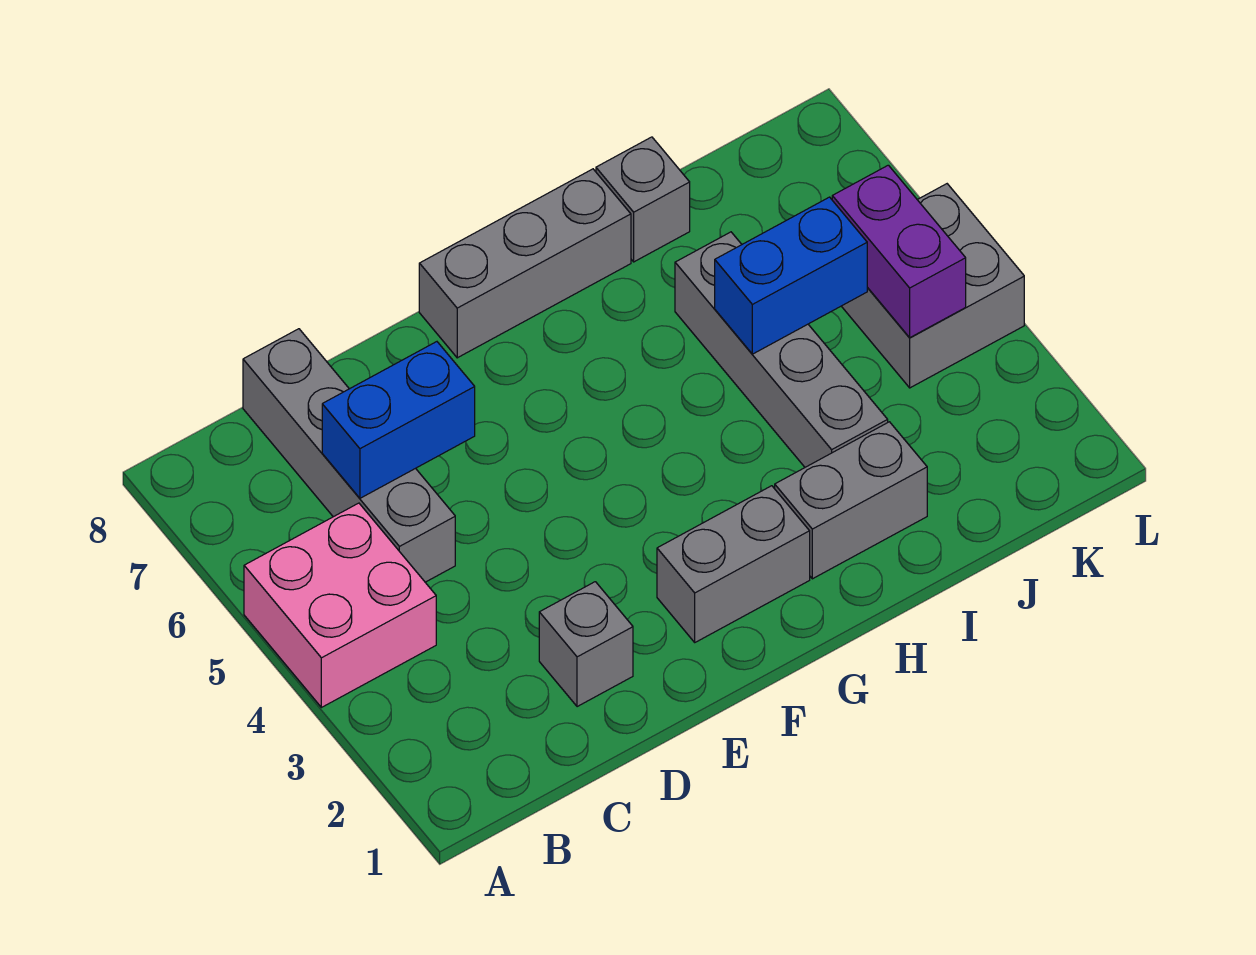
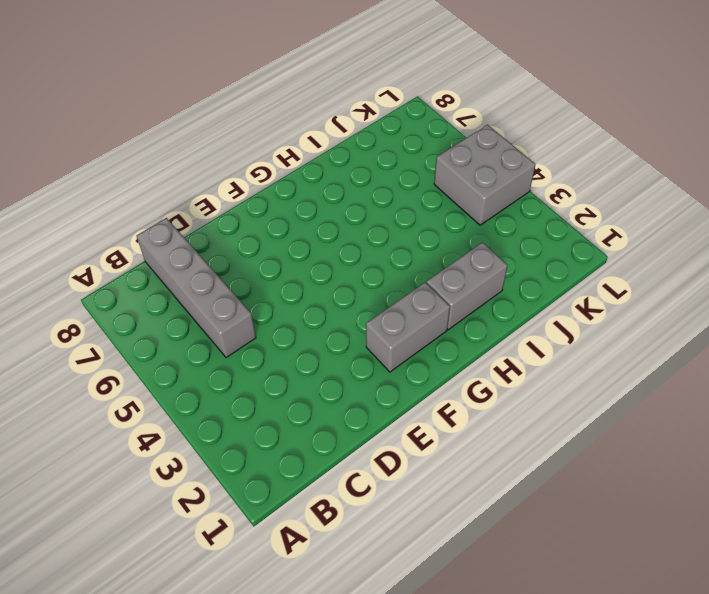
none -> pink brick A4:B5 level 1
none -> grey brick D2 level 1
none -> grey brick F8:H8 level 1

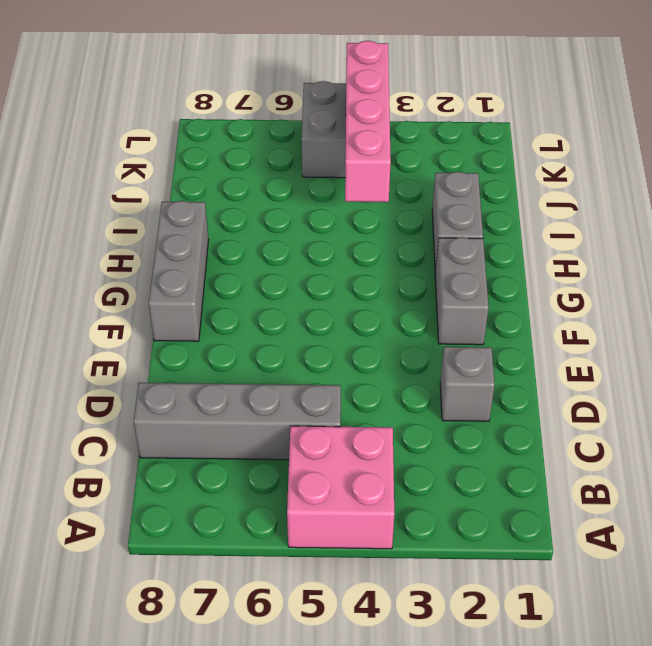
pink brick I4:L4 level 2 -> purple brick K4:K5 level 2
none -> grey brick I3:I6 level 1
none -> grey brick I8 level 1
none -> blue brick C6:D6 level 2

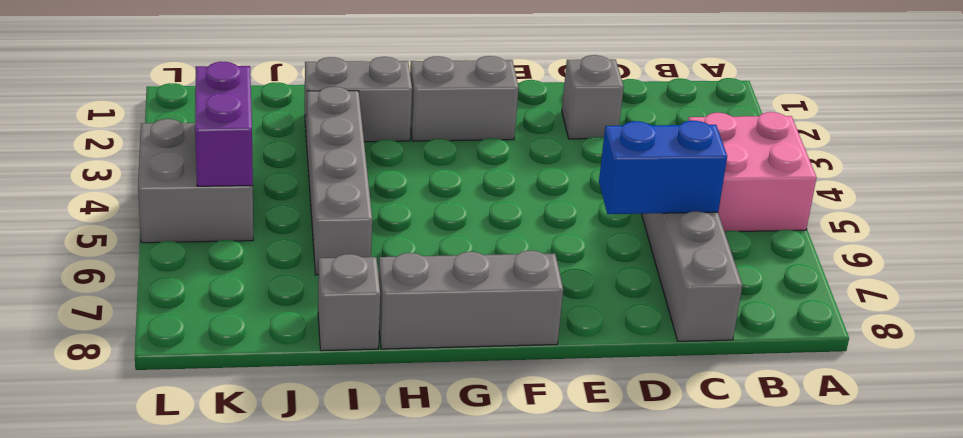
none -> blue brick I5:J5 level 2

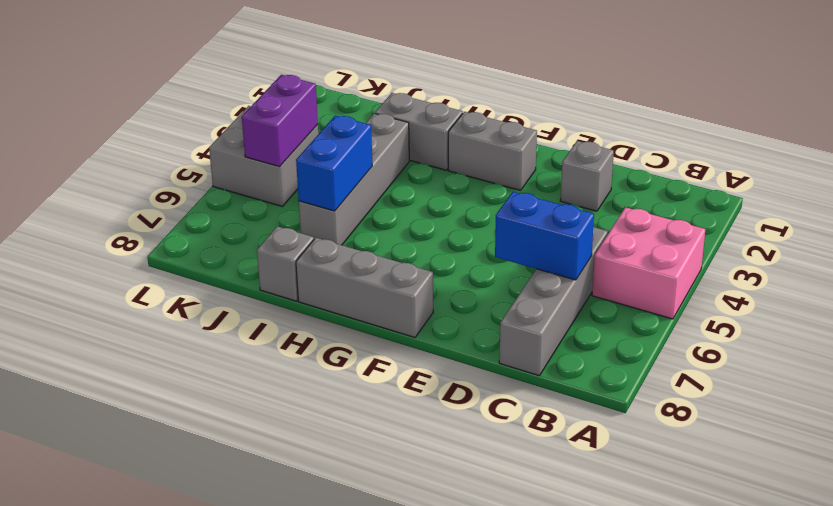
blue brick I5:I6 level 2 -> blue brick I5:J5 level 2

